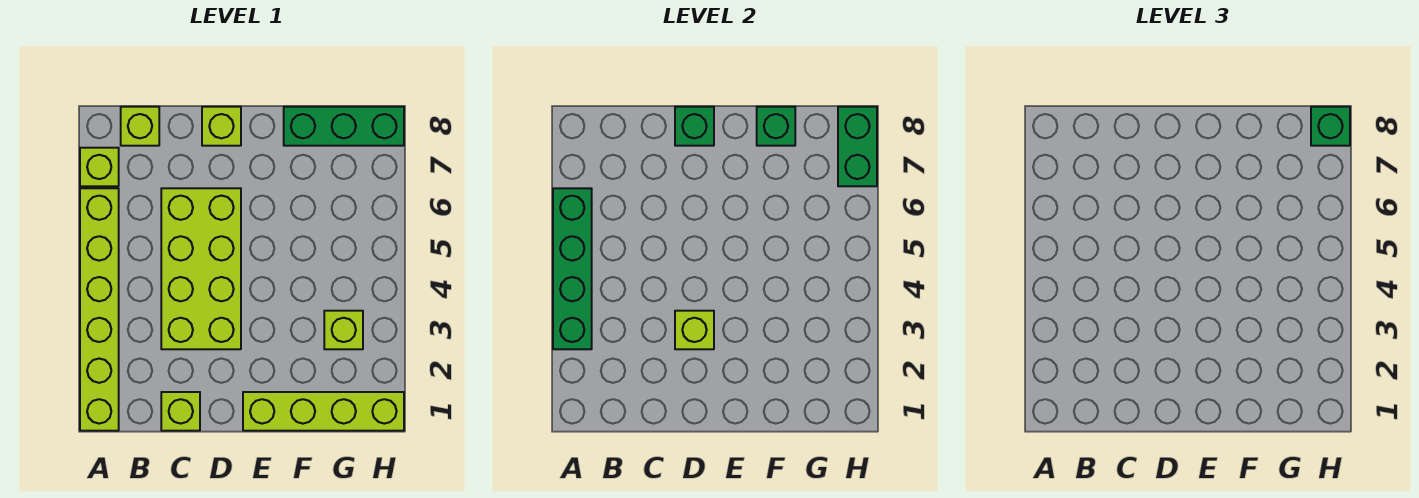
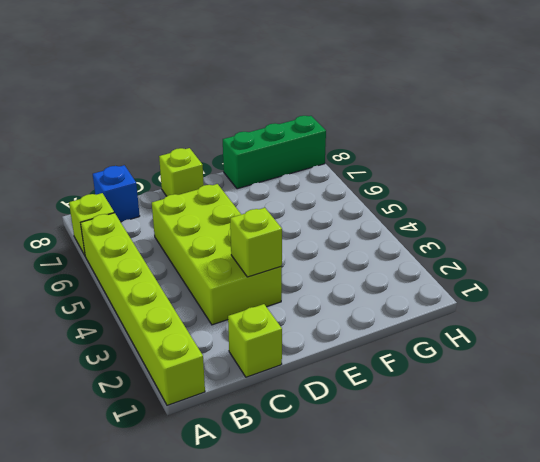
blue brick B8 level 1 -> lime brick B8 level 1
none -> lime brick E1:H1 level 1
none -> lime brick G3 level 1
none -> green brick A3:A6 level 2

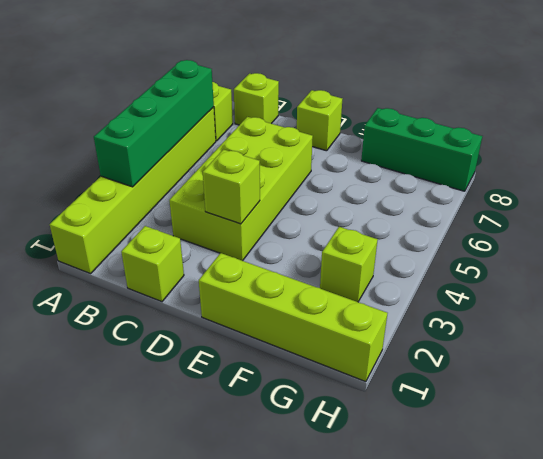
none -> green brick D8 level 2
none -> green brick F8 level 2
none -> green brick H7:H8 level 2

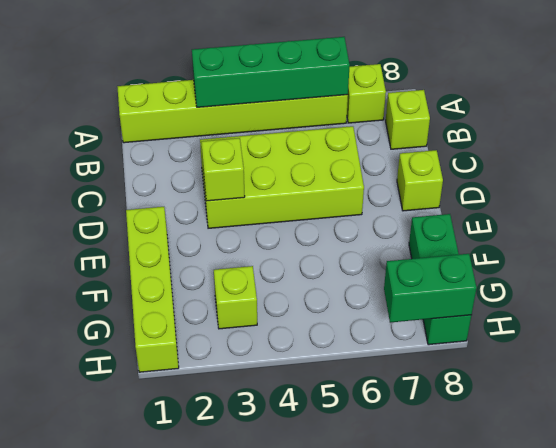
none -> lime brick C1 level 1
none -> green brick D8 level 2
none -> green brick F8 level 2

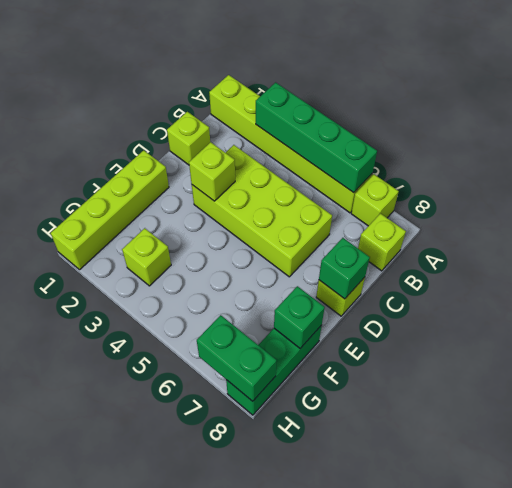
none -> green brick H8 level 3

